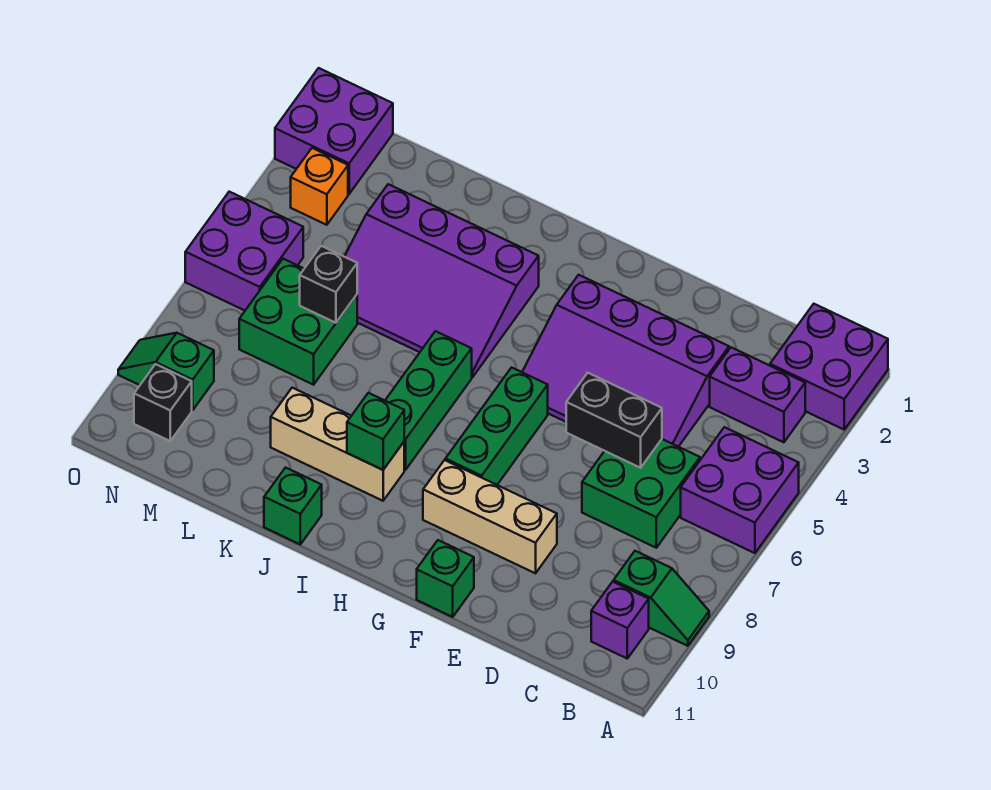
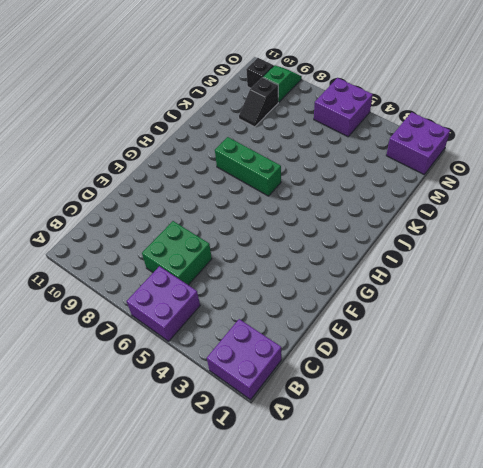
black slope L9:M9 level 1 top M -> none
none -> green slope A9:B9 level 1 top B
none -> purple brick B3:C3 level 1
none -> purple brick B10 level 1

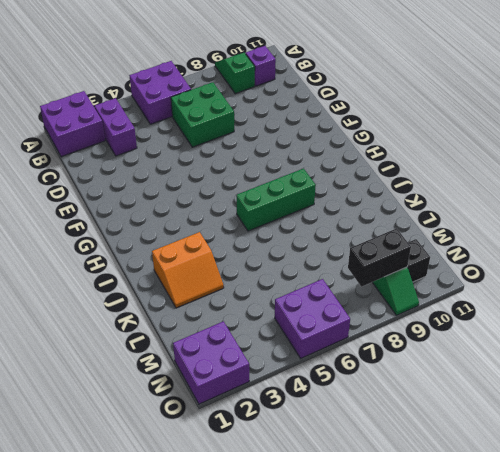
orange slope J2:K3 level 1 top J -> purple slope I3:L5 level 1 top 3
black brick N8:N9 level 2 -> black brick D6:E6 level 2
none -> purple slope D3:G5 level 1 top 3
none -> tan brick E9:G9 level 1
none -> green brick F11 level 1

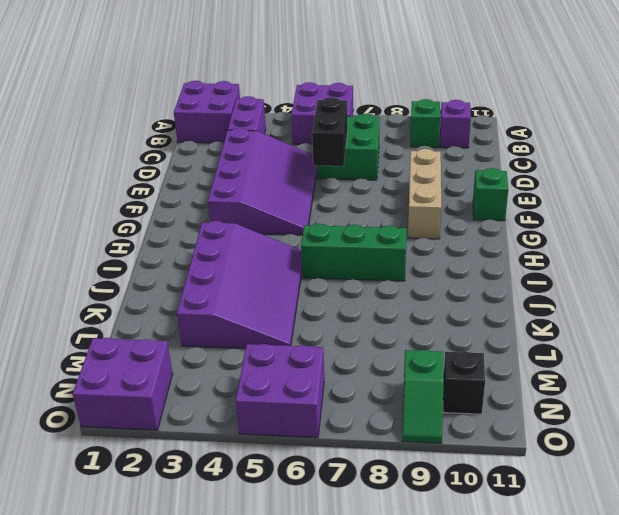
none -> green brick G6:G8 level 1
none -> tan brick I9:K9 level 1
none -> green brick J11 level 1

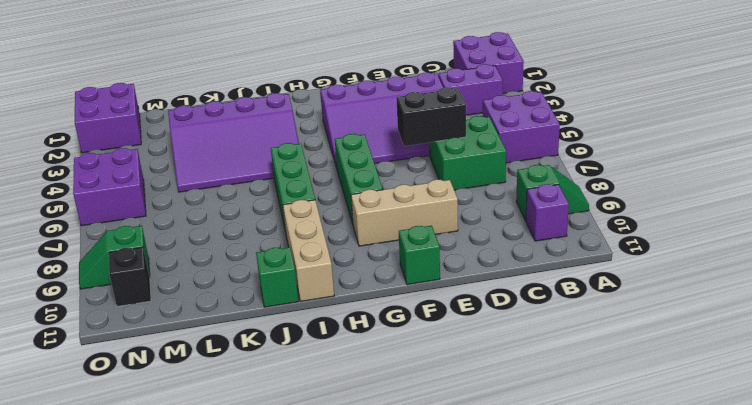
tan brick I9:I11 level 1 -> tan brick I9:K9 level 1
none -> green brick L6:M7 level 1
none -> orange brick N3 level 1
none -> green brick I9 level 2

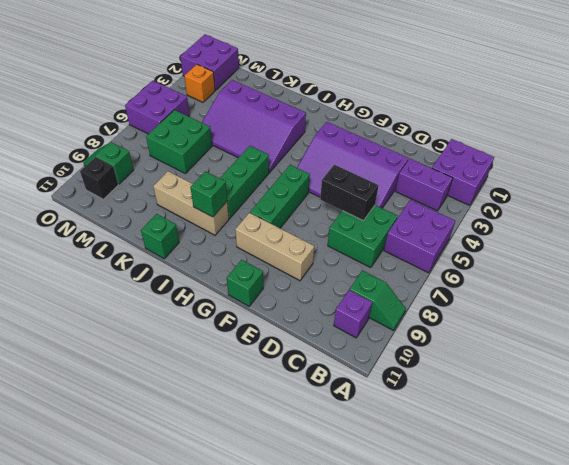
none -> black brick L6 level 2

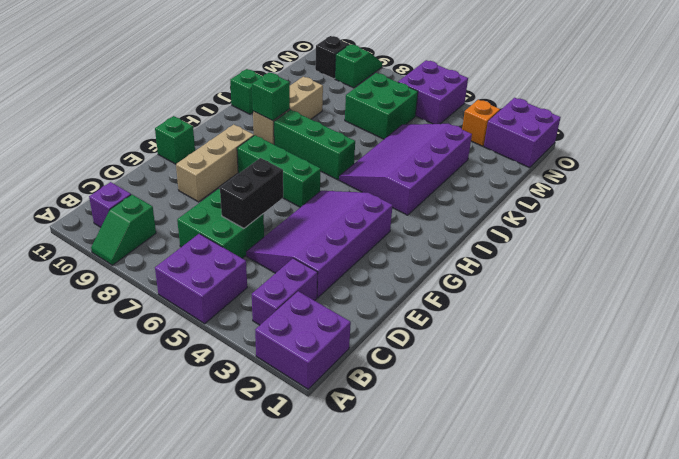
none -> black brick L6 level 2

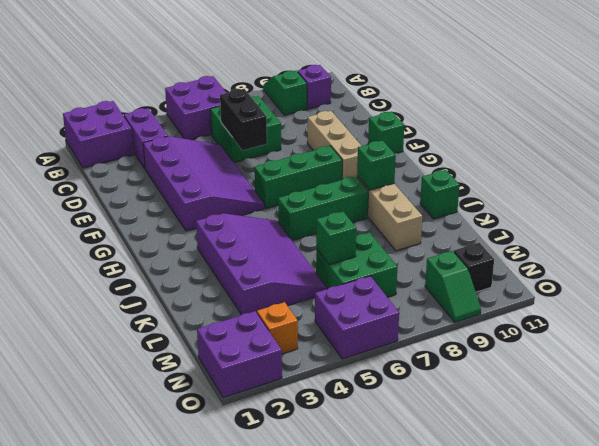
green brick L6 level 2 -> black brick L6 level 2

